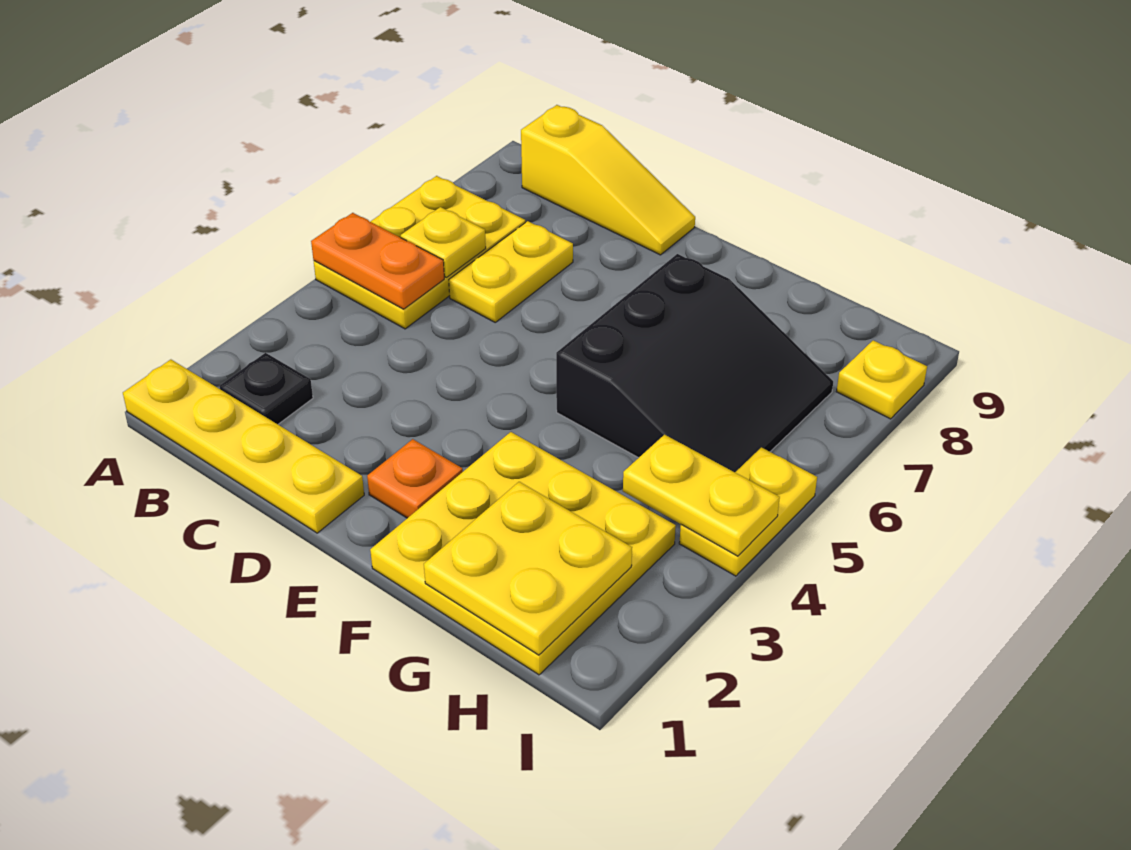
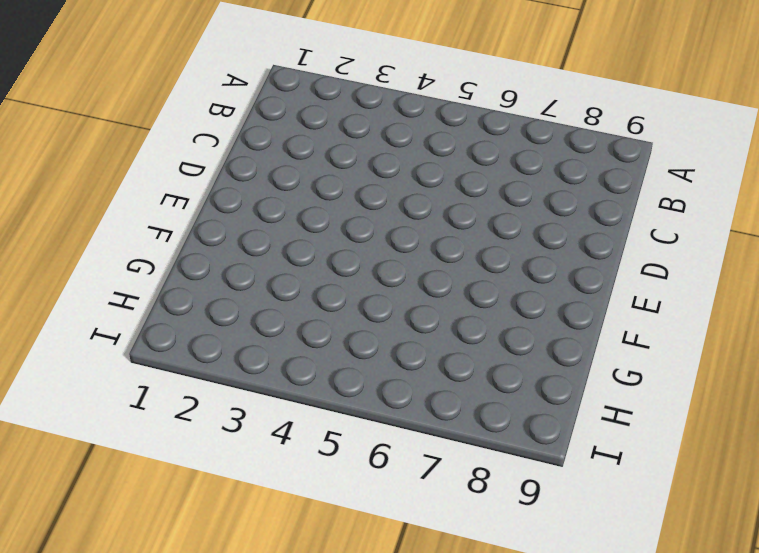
none -> yellow plate A1:D1 level 1
none -> yellow plate A5:B7 level 1
none -> black plate B2 level 1

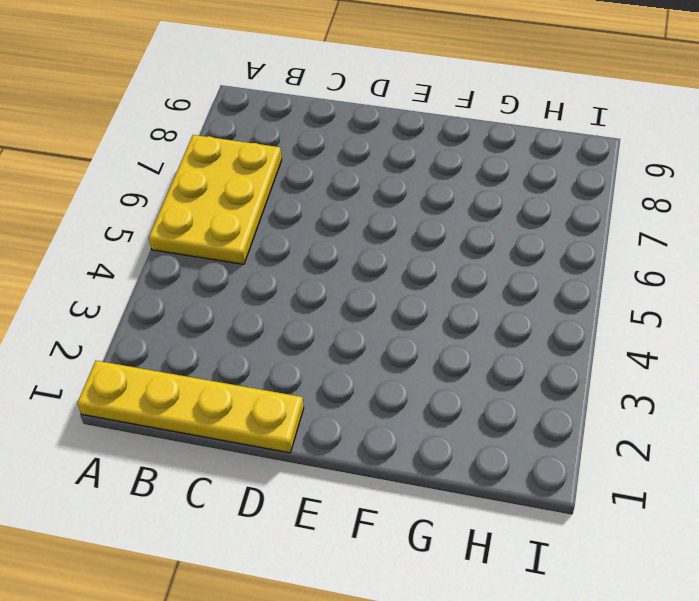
none -> black plate B2 level 1
none -> yellow slope B9:D9 level 1 top B
none -> yellow plate C6:C7 level 1

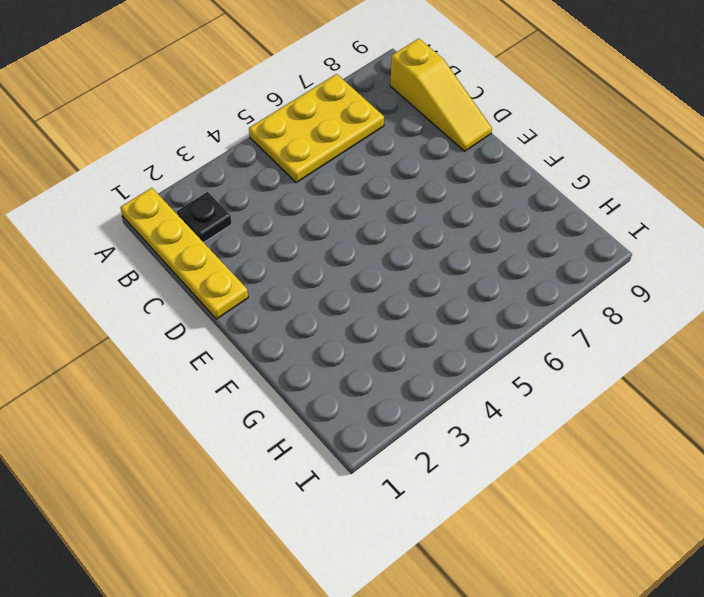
none -> yellow plate C6:C7 level 1
none -> orange plate E2 level 1
none -> yellow plate F1:H3 level 1

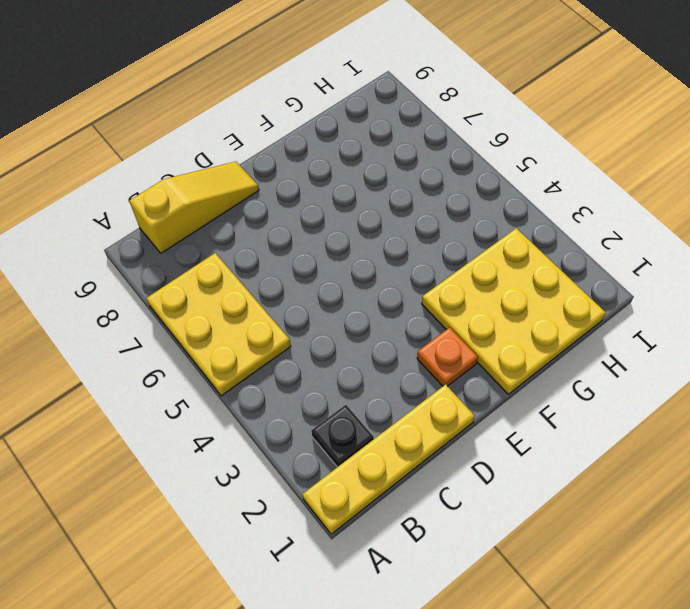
none -> yellow plate C6:C7 level 1
none -> black slope F5:H7 level 1 top F
none -> yellow plate I4:I5 level 1

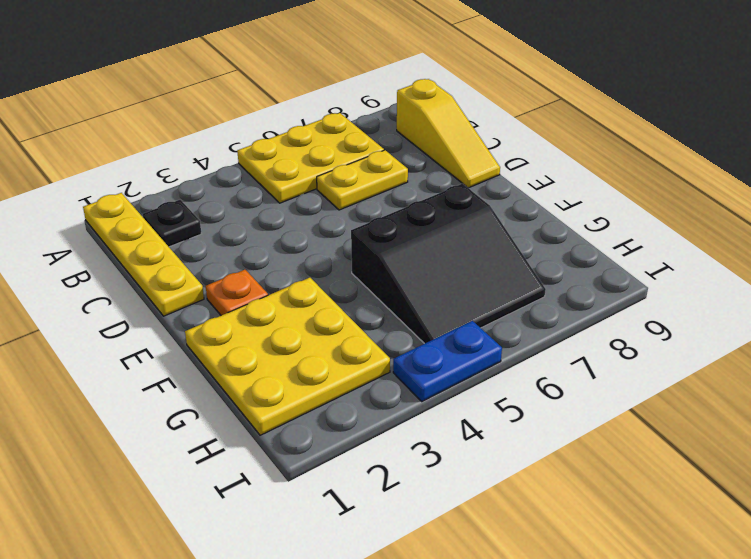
blue plate I4:I5 level 1 -> yellow plate I4:I5 level 1
none -> yellow plate I8 level 1
none -> orange plate A5:B5 level 2
none -> yellow plate B6 level 2

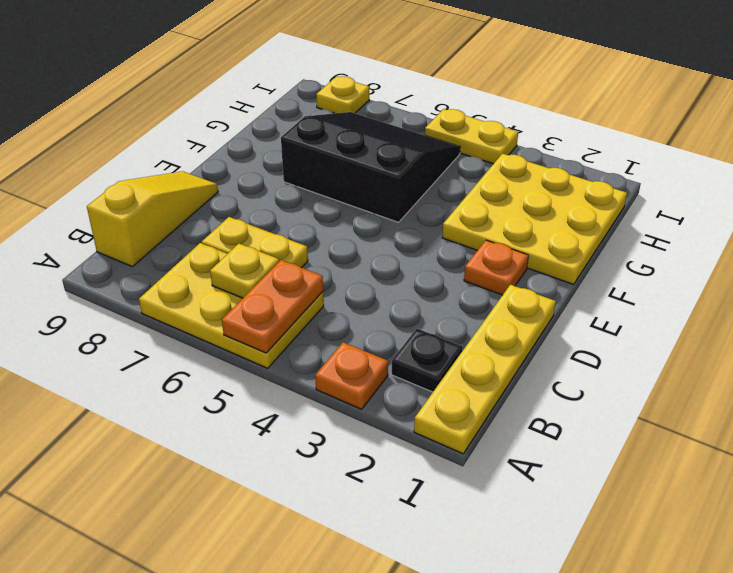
orange plate A3 level 1 -> none
none -> yellow plate G1:H2 level 2
none -> yellow plate H4:I4 level 2

